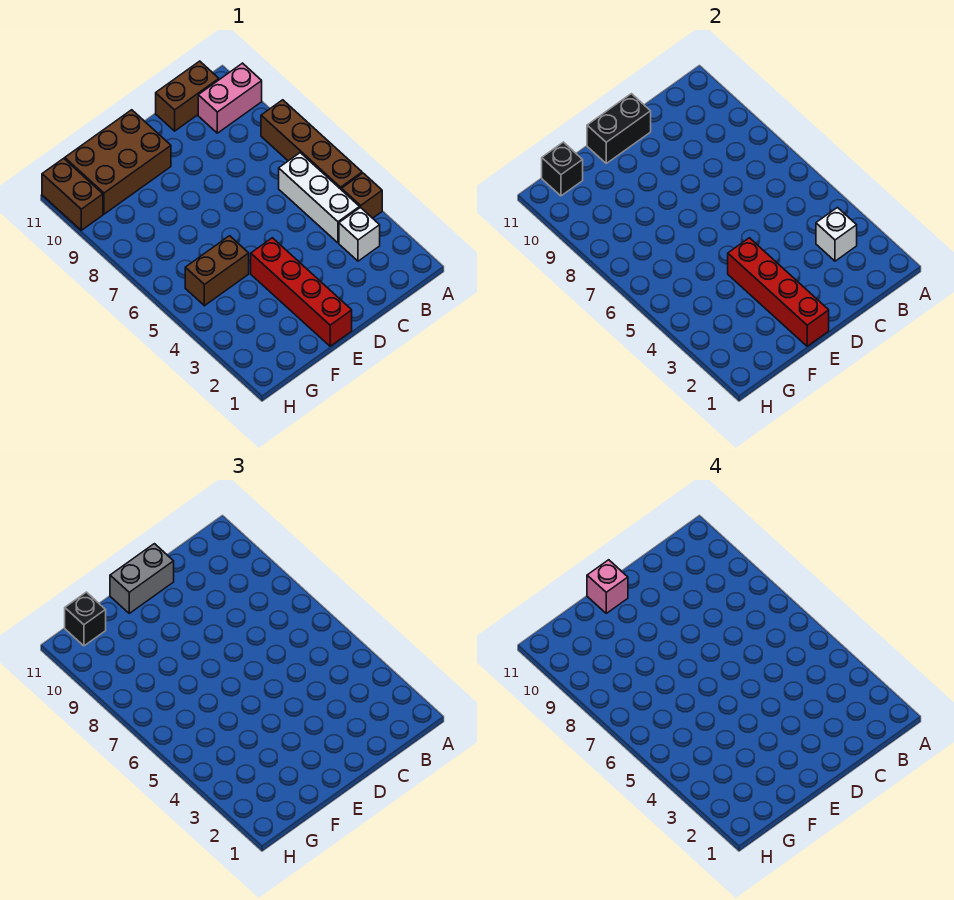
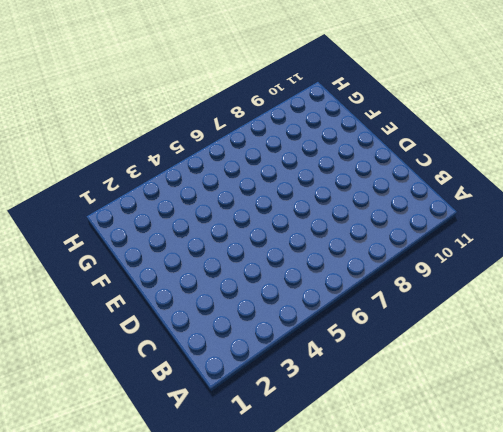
none -> brown brick A4 level 1
none -> brown brick A5:A8 level 1
none -> pink brick A10:B10 level 1

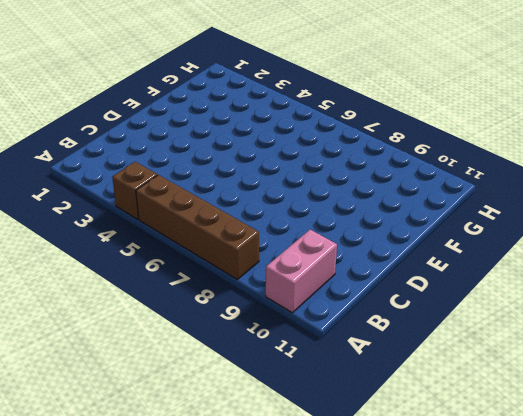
none -> white brick B3 level 1
none -> white brick B4:B6 level 1
none -> brown brick B11:C11 level 1

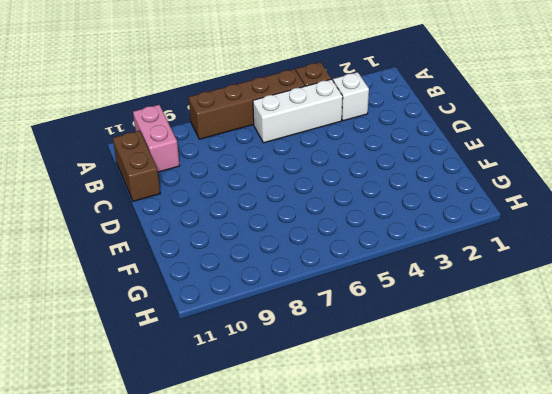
none -> red brick E1:E4 level 1
none -> brown brick E10:G11 level 1
none -> brown brick F5:G5 level 1

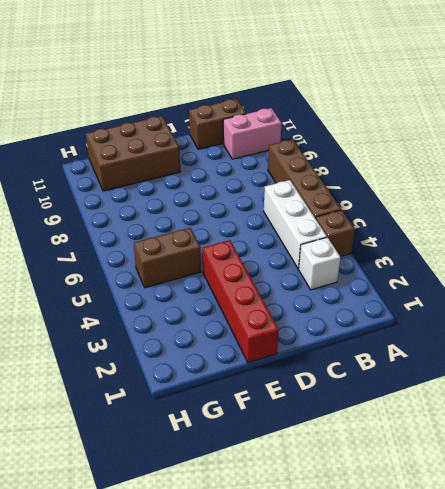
none -> brown brick H10:H11 level 1
none -> white brick B3 level 2
none -> black brick D11:E11 level 2

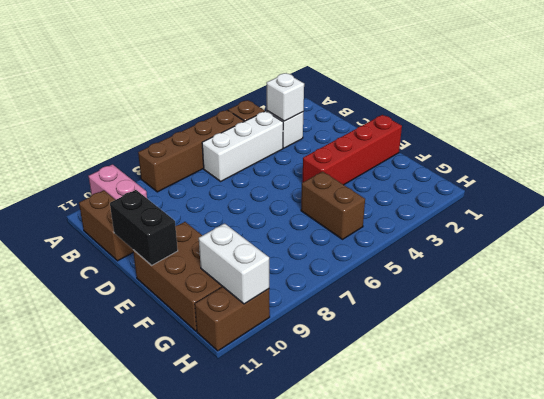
white brick G10:H10 level 2 -> none
none -> red brick E1:E4 level 2
none -> black brick G11 level 2
none -> grey brick D11:E11 level 3

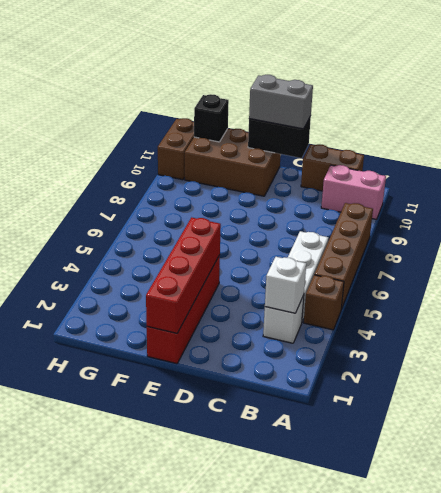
none -> brown brick F5:G5 level 1
none -> black brick G11 level 3
none -> pink brick E11 level 4

